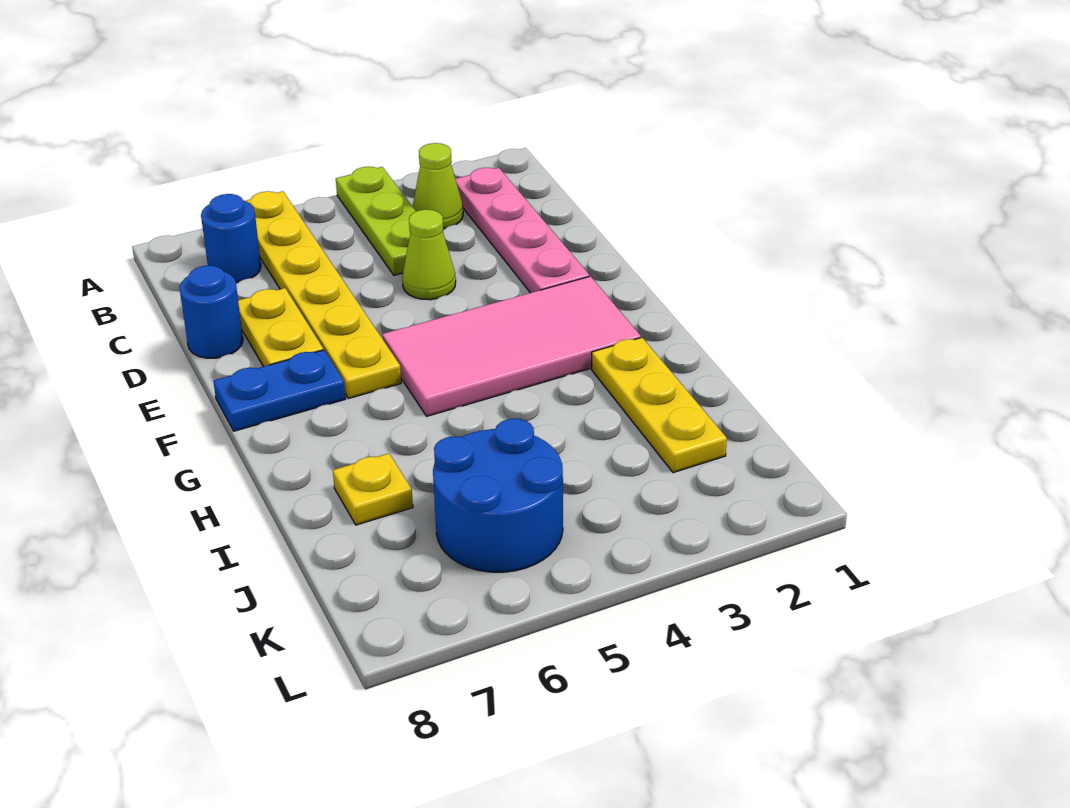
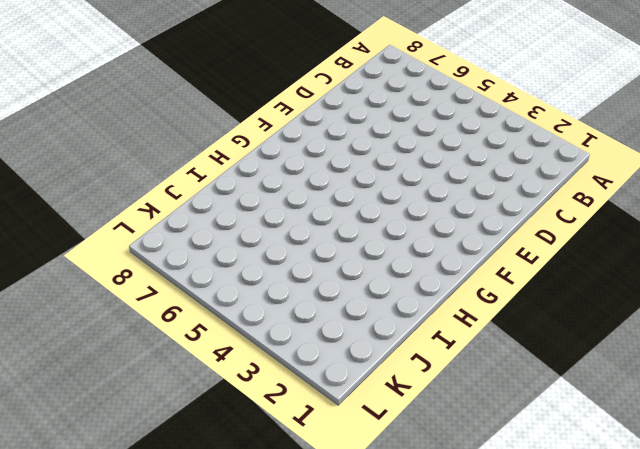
none -> lime plate A4:C4 level 1
none -> yellow plate A6:F6 level 1
none -> pink plate B2:E2 level 1

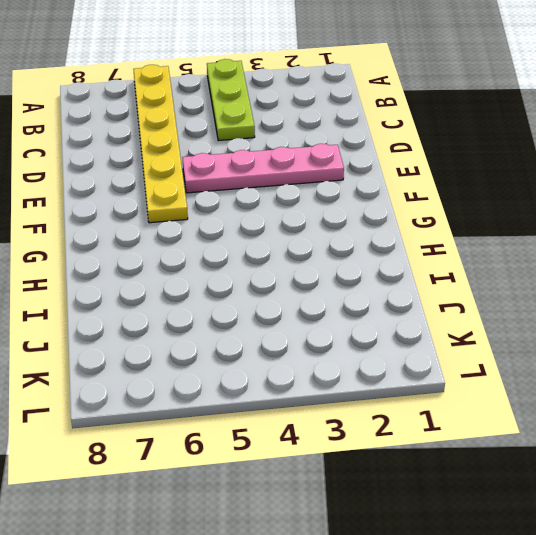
pink plate E2:E5 level 1 -> pink plate B2:E2 level 1
none -> lime cone B3 level 1
none -> blue round brick B7 level 1
none -> lime cone D4 level 1

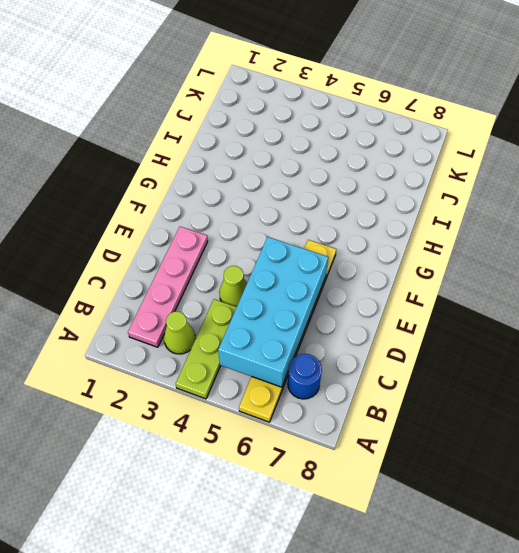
cyan brick B5:E6 level 2 -> none
none -> yellow plate D7:E7 level 1
none -> blue round brick D8 level 1
none -> pink tile F2:G5 level 1

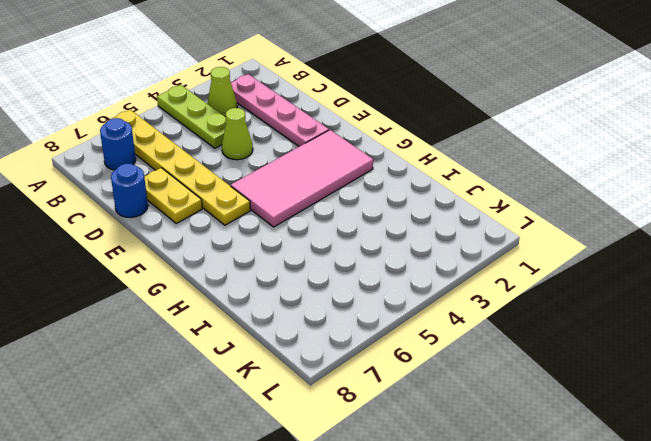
none -> blue plate F7:F8 level 1
none -> yellow plate H2:J2 level 1
none -> yellow plate I7 level 1

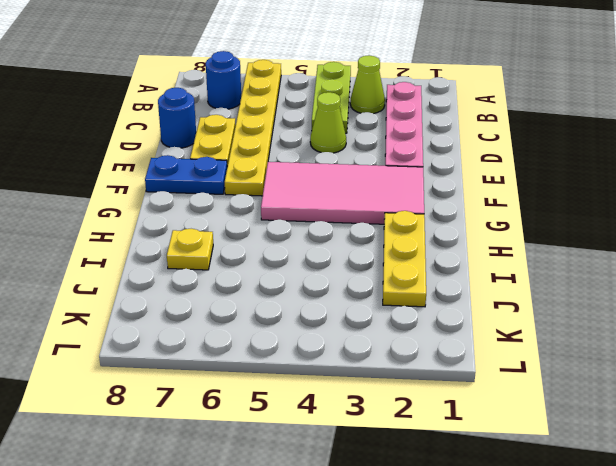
none -> blue round brick J5:K6 level 1

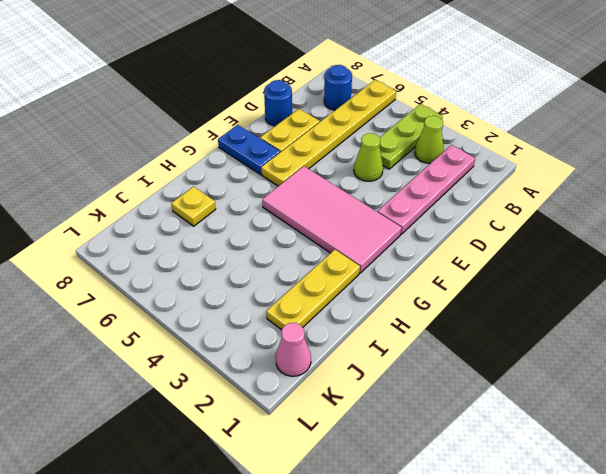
pink cone K1 level 1 -> none
none -> blue round brick J5:K6 level 1

